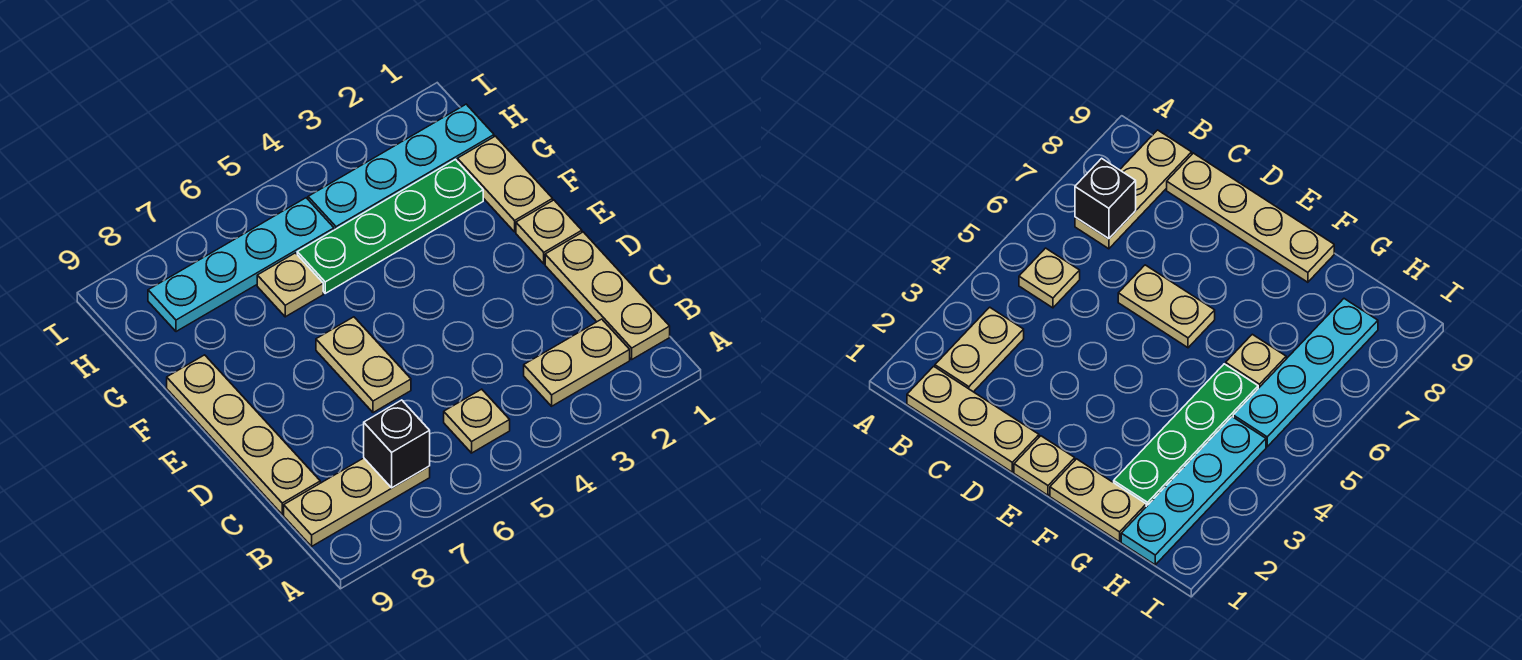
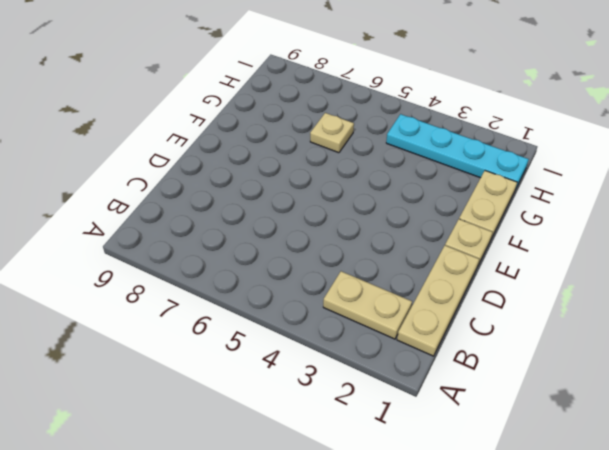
none -> tan plate B5 level 1
none -> tan plate B7:B9 level 1
none -> tan plate C9:F9 level 1

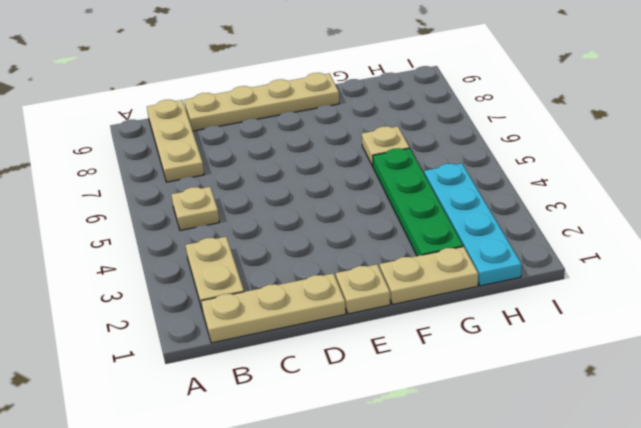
none -> tan plate D6:E6 level 1
none -> cyan plate H5:H8 level 1
none -> black brick B7 level 2

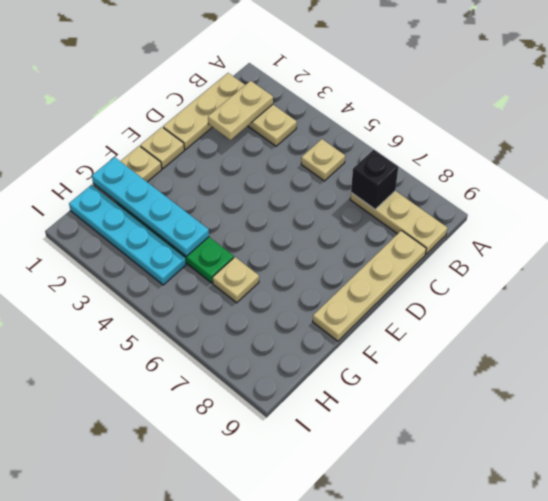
tan plate B2:C2 level 2 -> tan plate D6:E6 level 1
cyan plate G1:G4 level 2 -> cyan plate H5:H8 level 1

